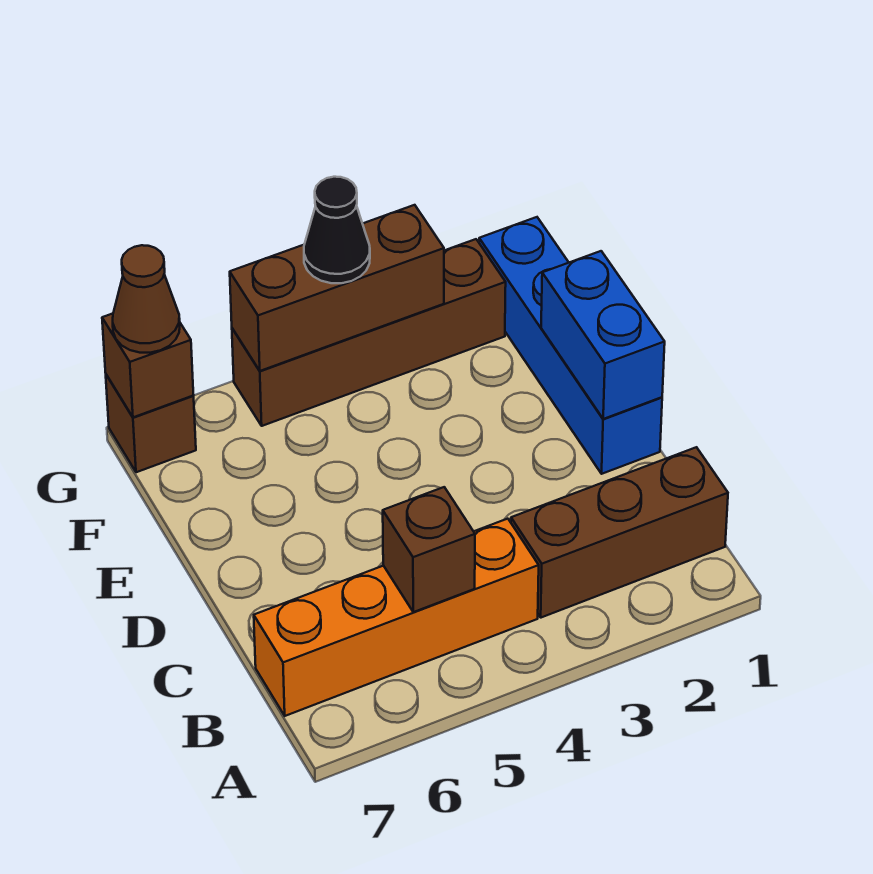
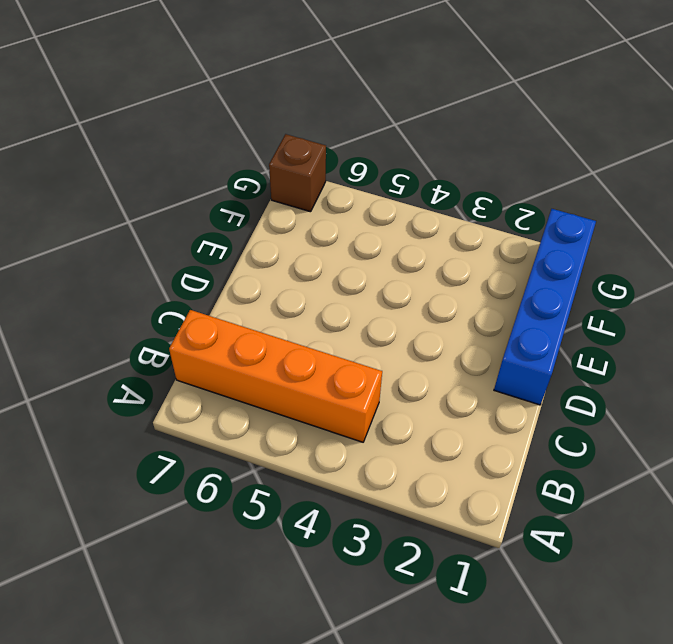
none -> brown brick B1:B3 level 1
none -> brown brick G2:G5 level 1

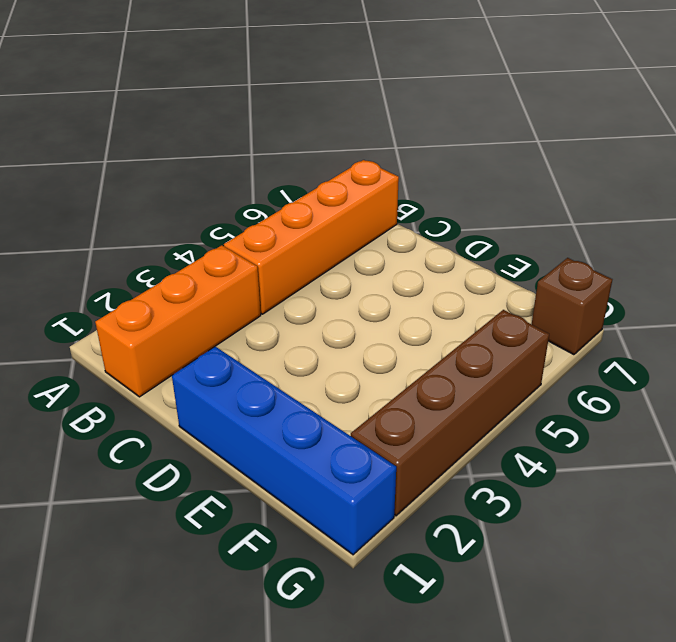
orange brick B1:B3 level 1 -> brown brick B1:B3 level 1
none -> brown brick B5 level 2
none -> blue brick D1:E1 level 2

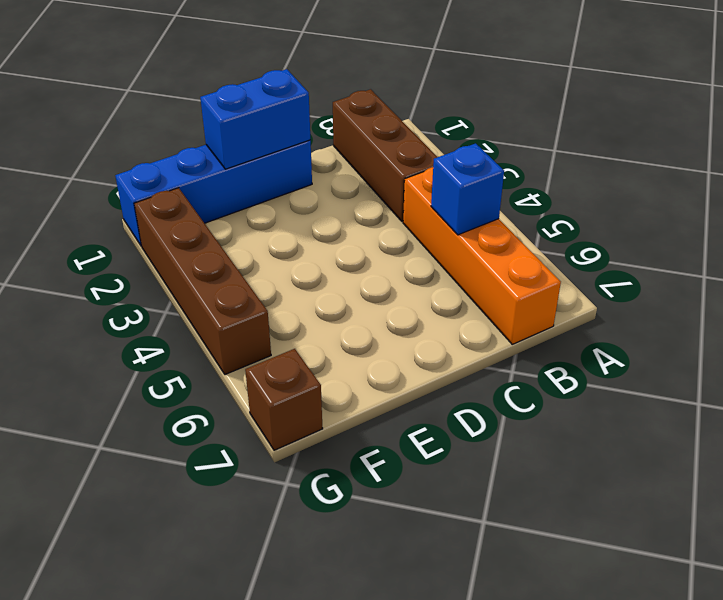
blue brick B5 level 2 -> brown brick B5 level 2
none -> brown brick G3:G5 level 2
none -> brown brick G7 level 2

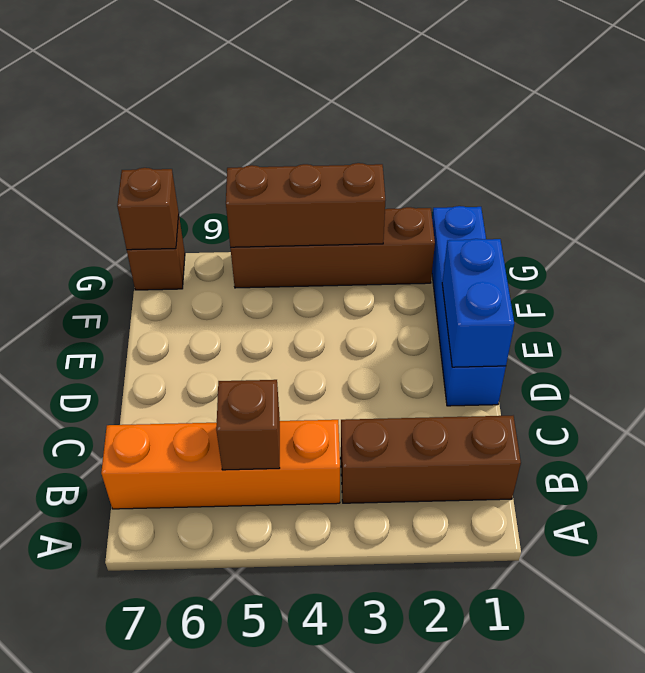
none -> black cone G4 level 3
none -> brown cone G7 level 3

